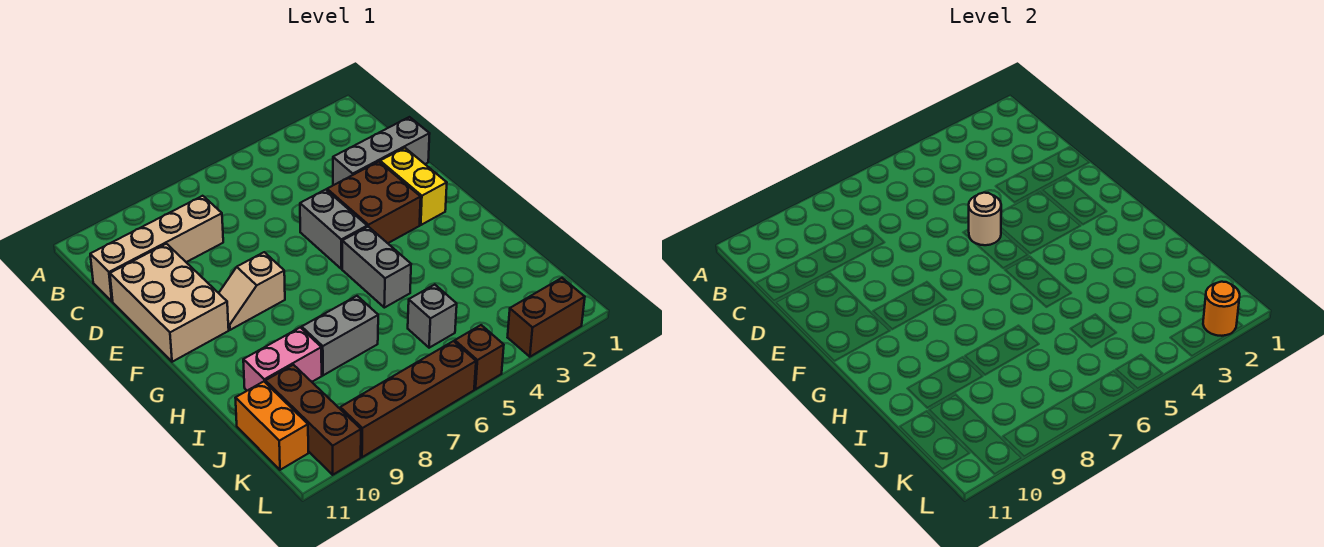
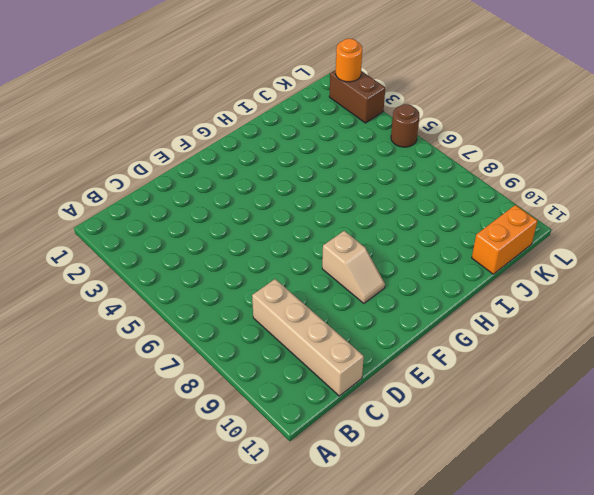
brown round brick L5 level 1 -> brown brick L5 level 1
none -> grey brick D1:D3 level 1
none -> tan brick D10:F11 level 1
none -> yellow brick E2:F2 level 1

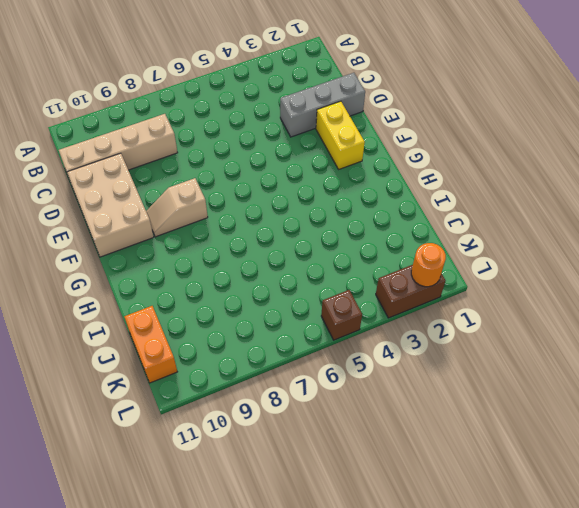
none -> brown brick E3:F4 level 1
none -> grey brick E5:F5 level 1
none -> grey brick G5:H5 level 1

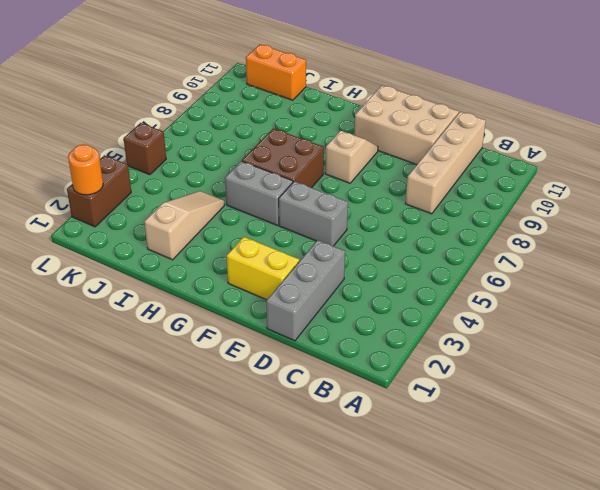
brown brick G6:H7 level 1 -> brown brick E3:F4 level 1
tan slope I2:I4 level 1 top 2 -> none
none -> grey brick I7:I8 level 1
none -> pink brick I9:I10 level 1
none -> grey brick J5 level 1

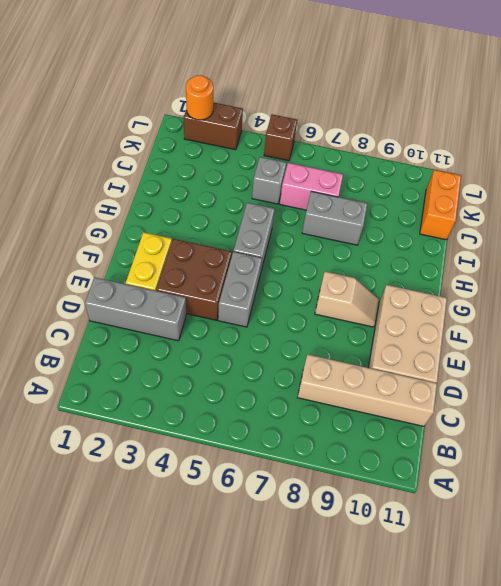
pink brick J6:J7 level 1 -> pink brick I9:I10 level 1
none -> brown brick J10:L10 level 1
none -> brown brick L6:L9 level 1
none -> tan round brick E5 level 2

